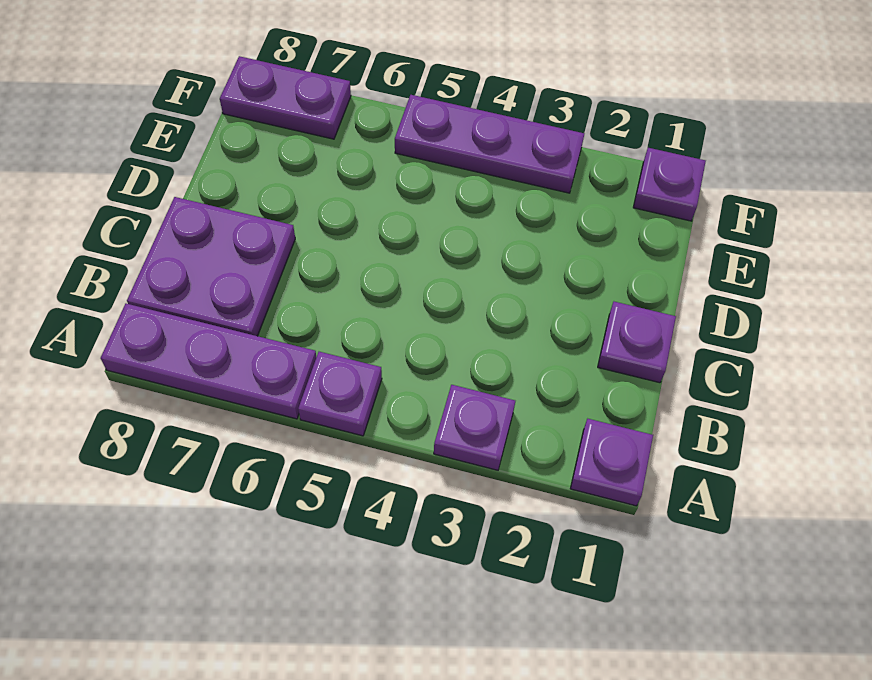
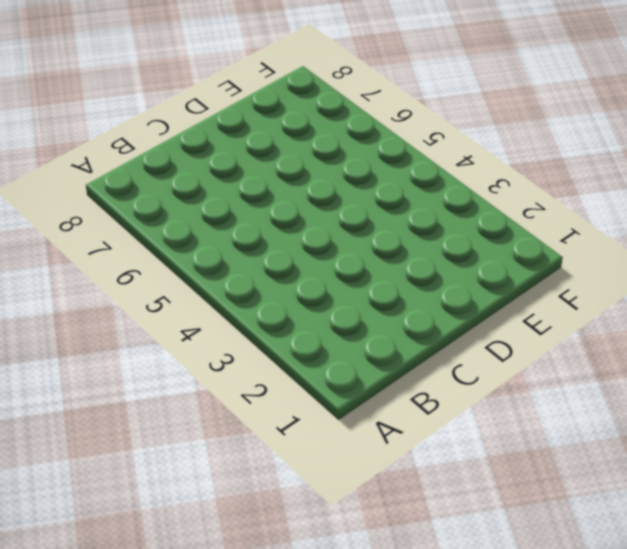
none -> purple plate A1 level 1
none -> purple plate A3 level 1

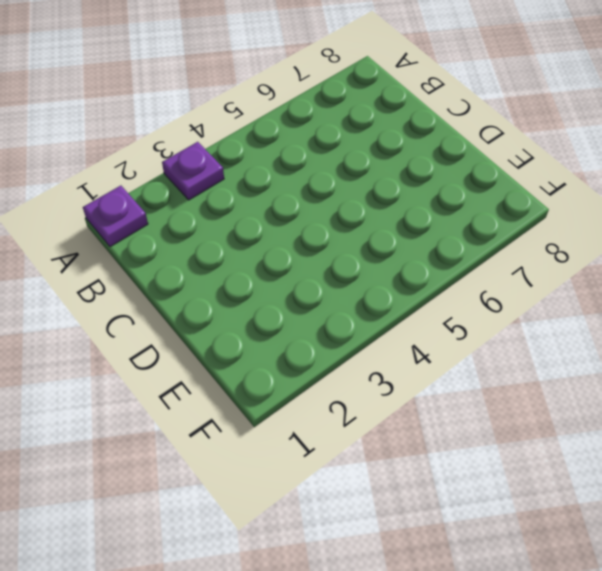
none -> purple plate A5 level 1
none -> purple plate A6:A8 level 1

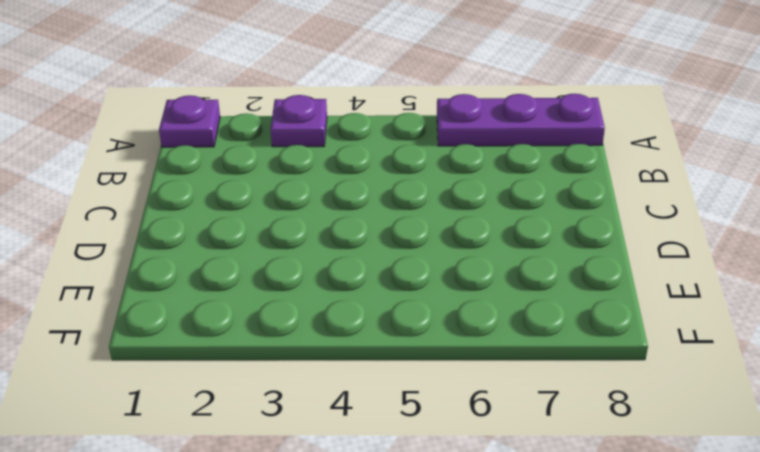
none -> purple plate A5 level 1
none -> purple plate B7:C8 level 1

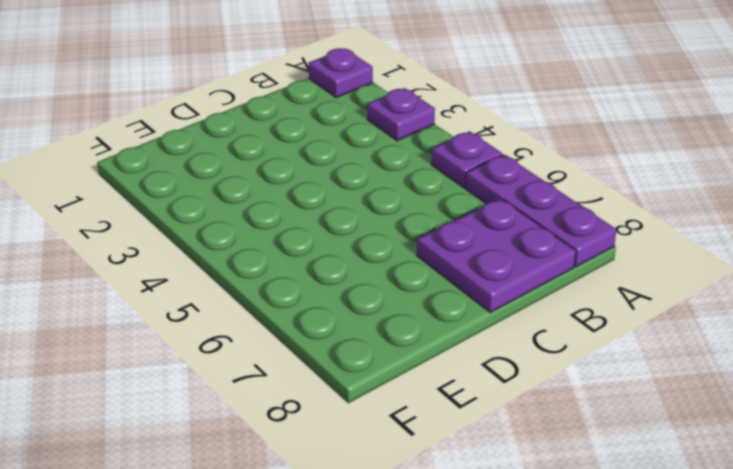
none -> purple plate C1 level 1
none -> purple plate F1 level 1

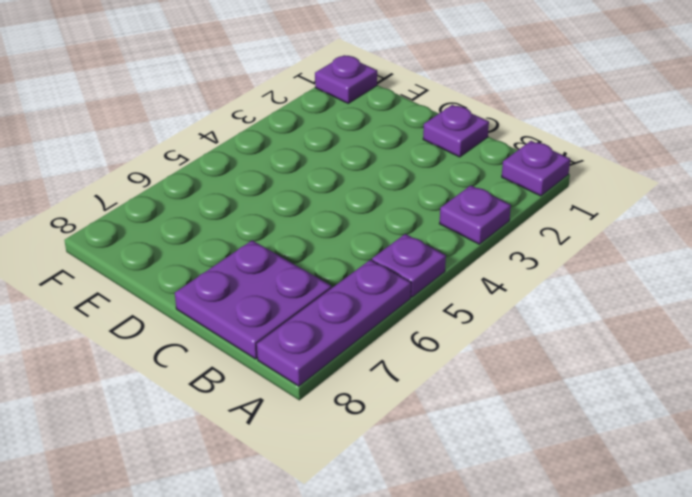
none -> purple plate F3:F5 level 1
none -> purple plate F7:F8 level 1

